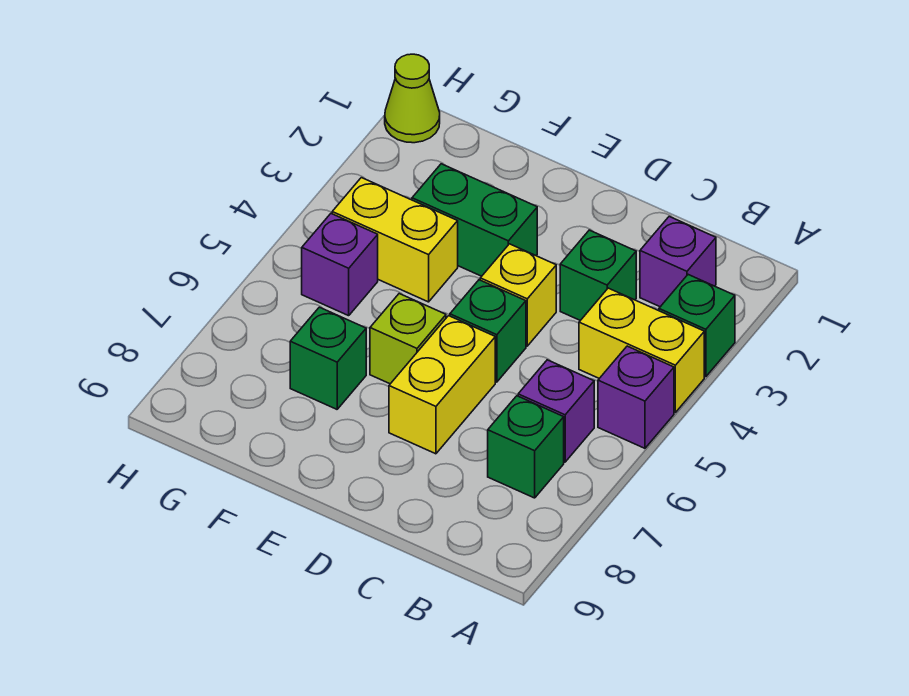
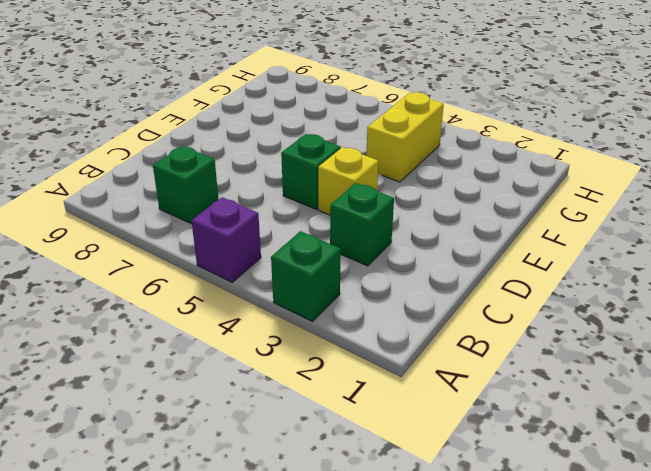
none -> yellow brick A4:B4 level 1
none -> purple brick B2 level 1
none -> purple brick B6 level 1

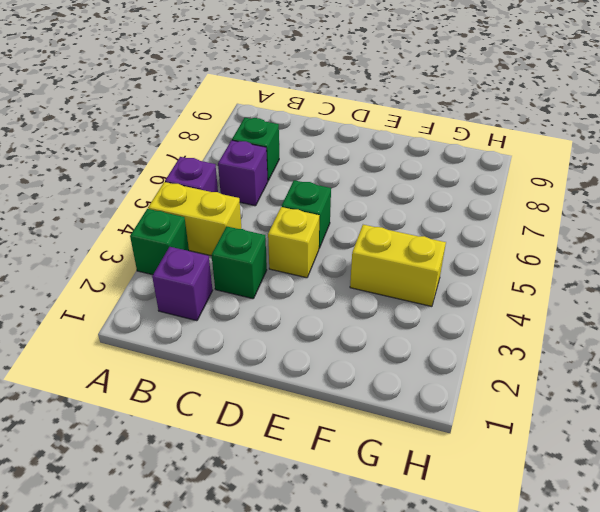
none -> yellow brick D6:D7 level 1
none -> green brick E3:F3 level 1
none -> lime brick E6 level 1

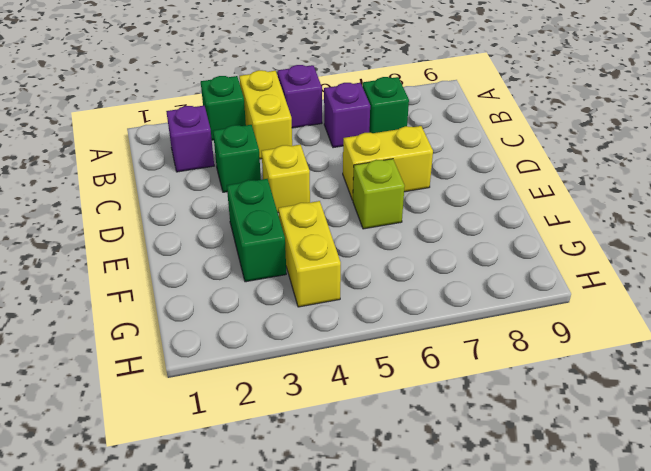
none -> green brick D5 level 1
none -> green brick F7 level 1
none -> purple brick G5 level 1

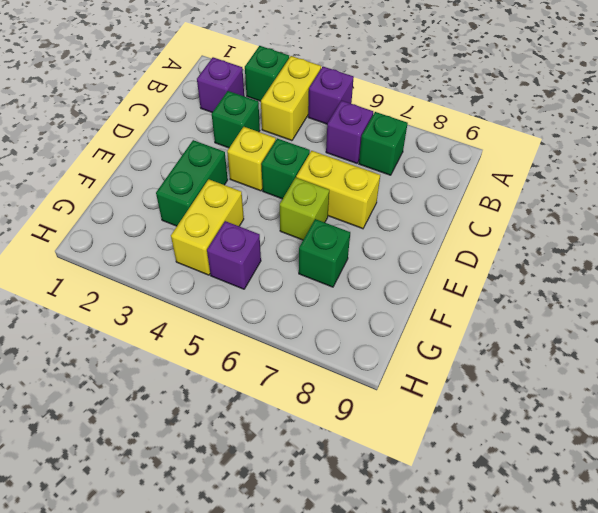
none -> lime cone H1 level 1

